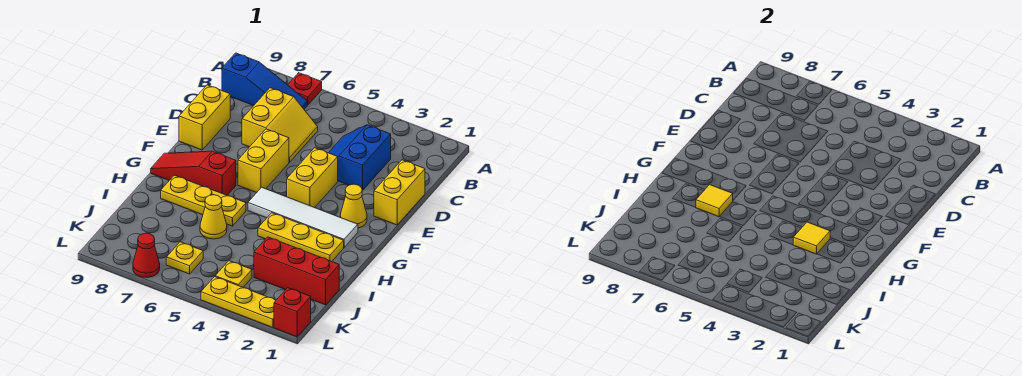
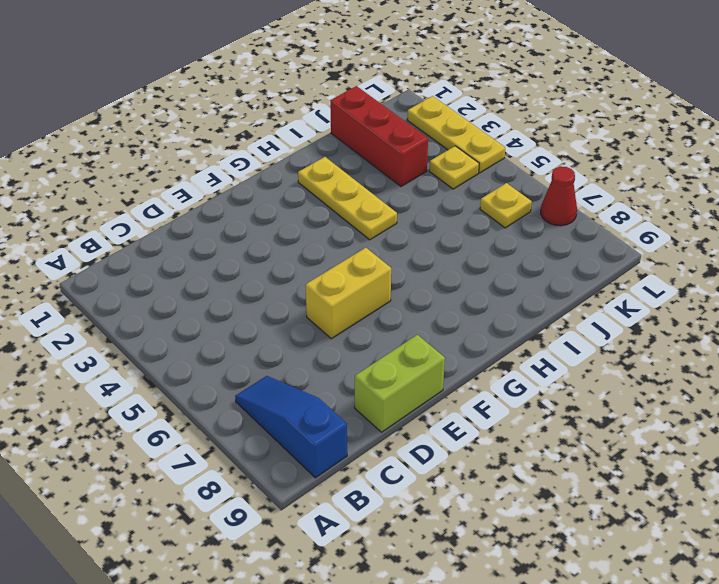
lime brick D9:E9 level 1 -> yellow brick D9:E9 level 1
none -> red plate A7 level 1
none -> blue slope C3:D4 level 1 top 3
none -> yellow slope C6:D7 level 1 top 7

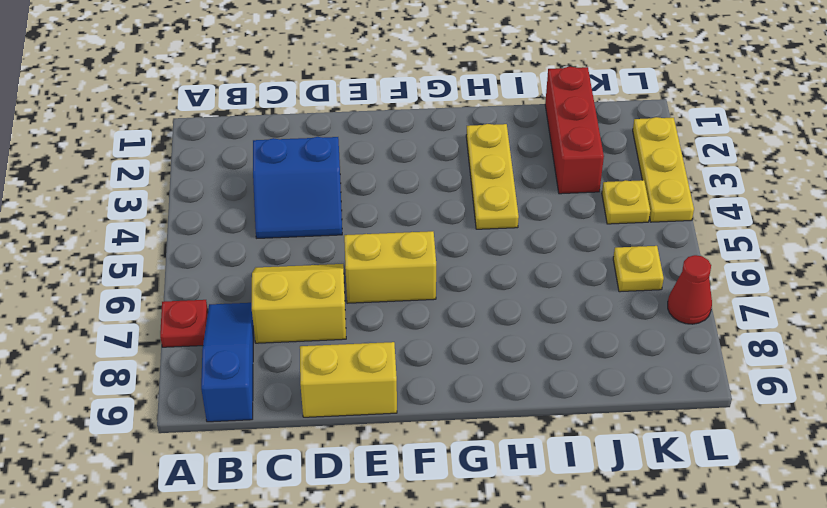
none -> yellow brick D1:E1 level 1
none -> yellow brick E4:F4 level 1
none -> yellow cone F2 level 1

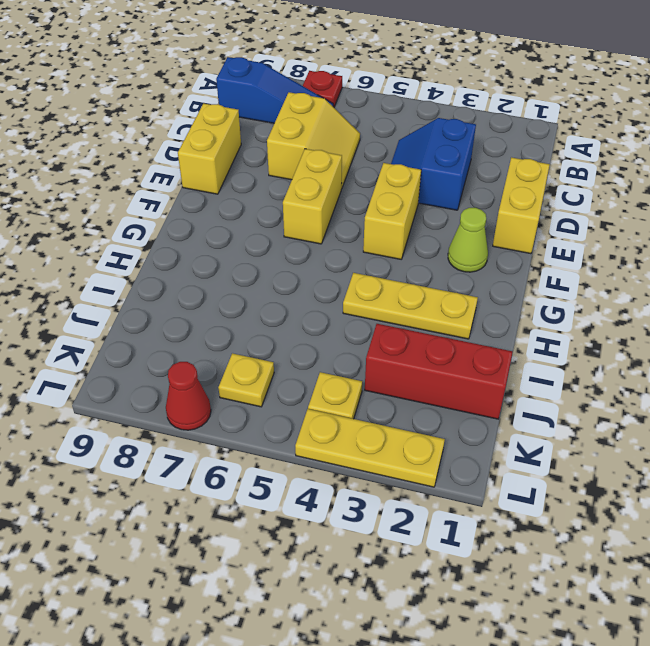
lime cone F2 level 1 -> yellow cone F2 level 1
none -> white tile G2:G5 level 1
none -> red slope G7:G9 level 1 top 7
none -> yellow plate H6:H8 level 1

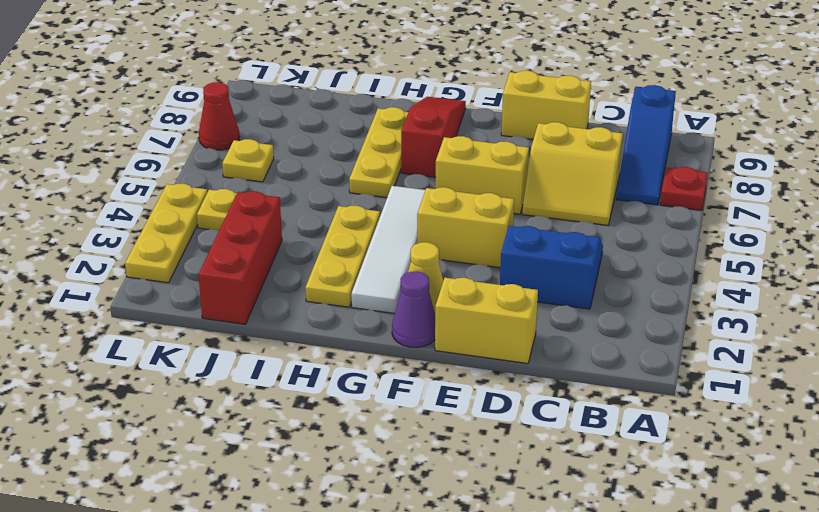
purple cone F1 level 1 -> none
none -> yellow cone I6 level 1
none -> red brick L1 level 1
none -> yellow tile H3 level 2

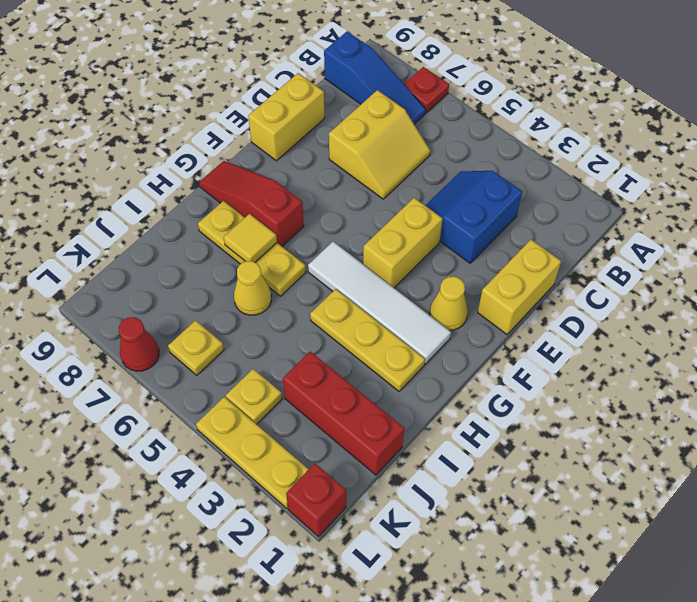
none -> yellow brick E6:F6 level 1
none -> yellow tile H3 level 2

